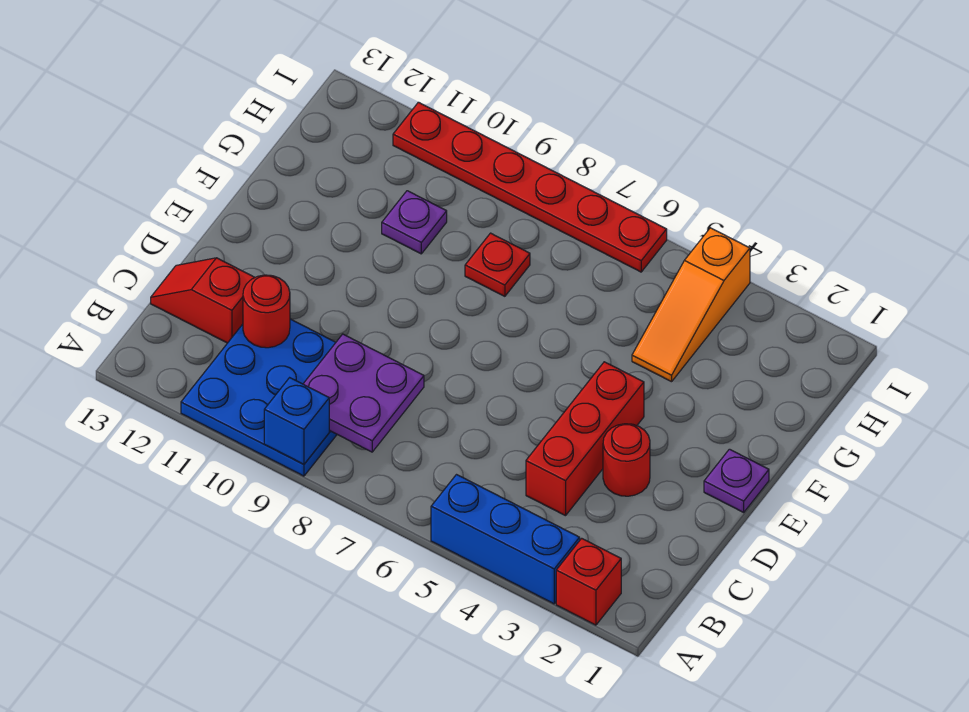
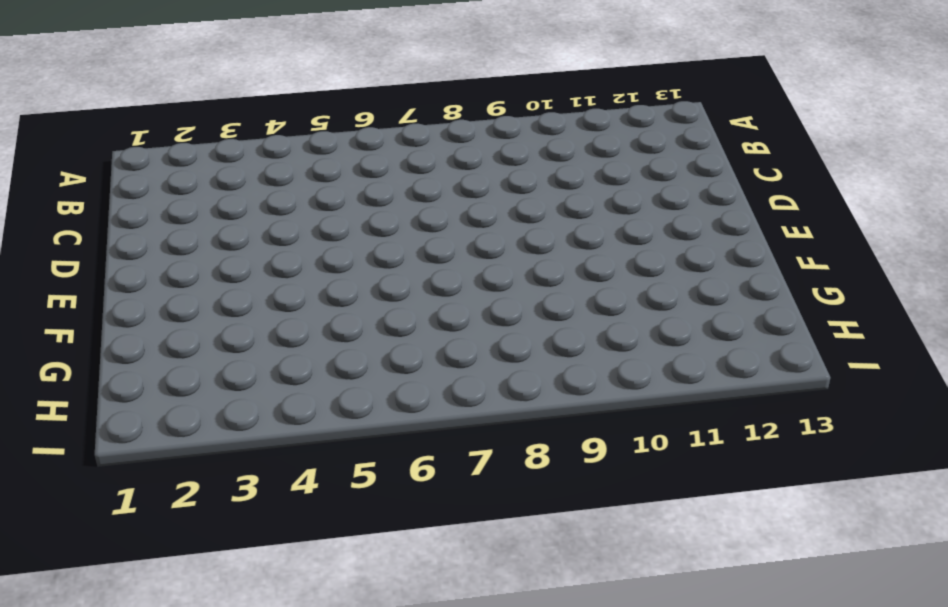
none -> red brick A2 level 1
none -> blue brick A3:A5 level 1
none -> blue plate A9:C11 level 1

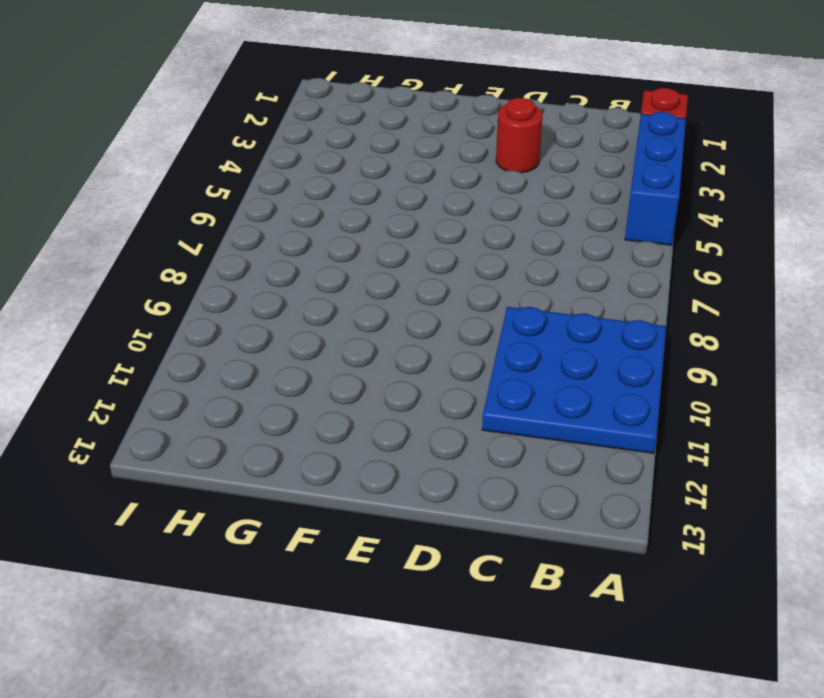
none -> red brick C4:E4 level 1
none -> red slope C12:C13 level 1 top 12
none -> purple plate E1 level 1

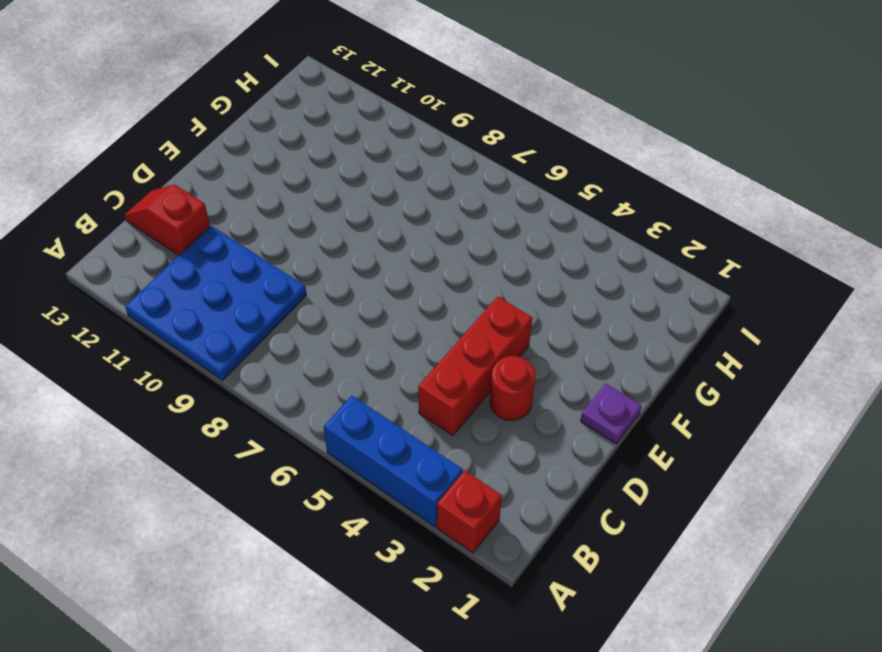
none -> orange slope G4:I4 level 1 top I
none -> red plate G8 level 1
none -> purple plate G10 level 1

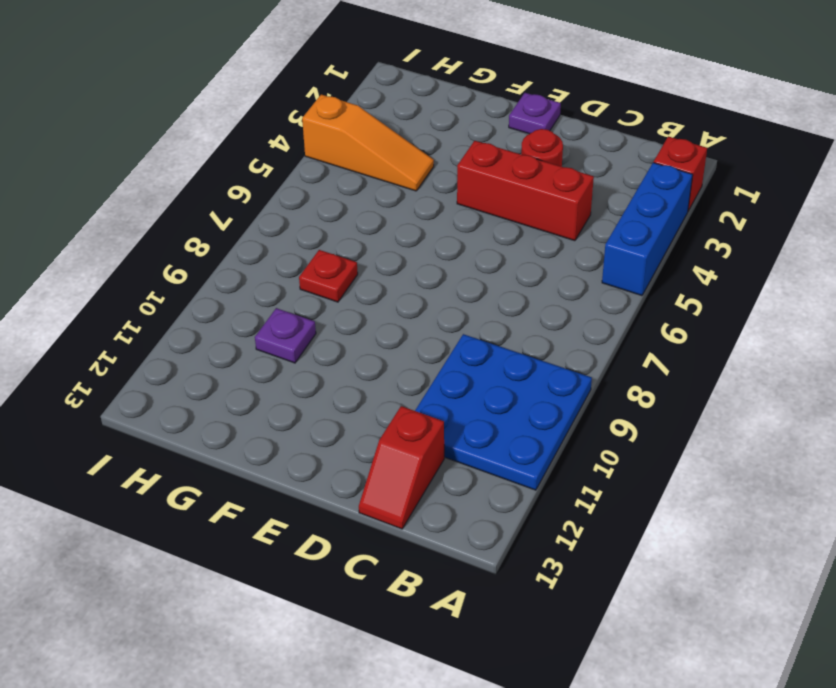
none -> red plate I6:I11 level 1
none -> blue brick A9 level 2
none -> purple plate B8:C9 level 2

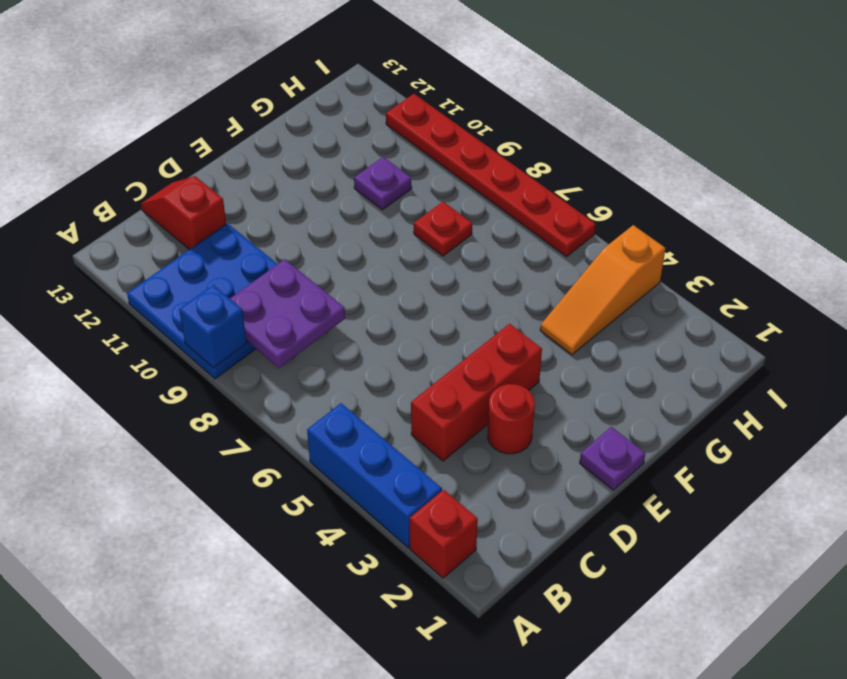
none -> red round brick C11 level 2

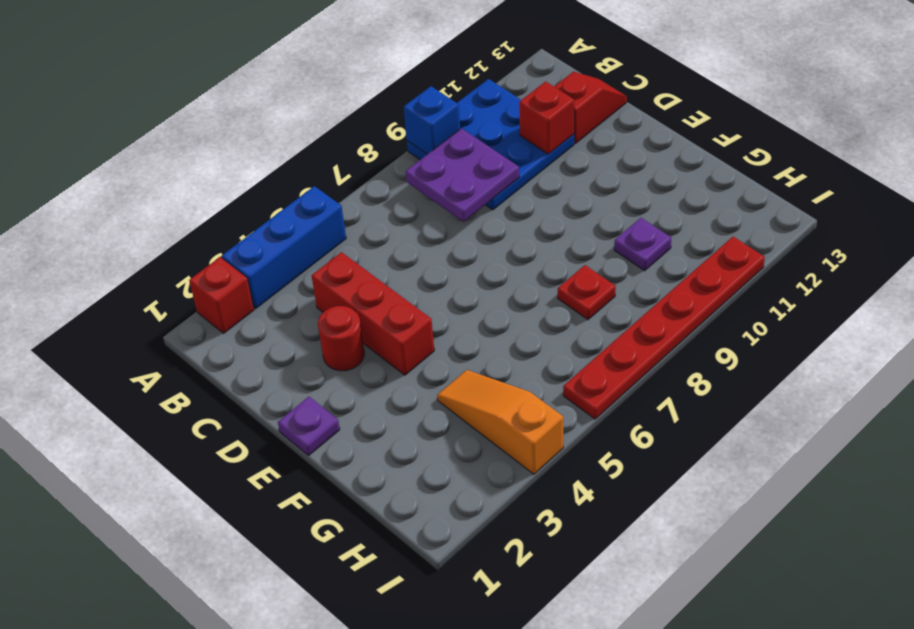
red brick C11 level 2 -> red round brick C11 level 2

